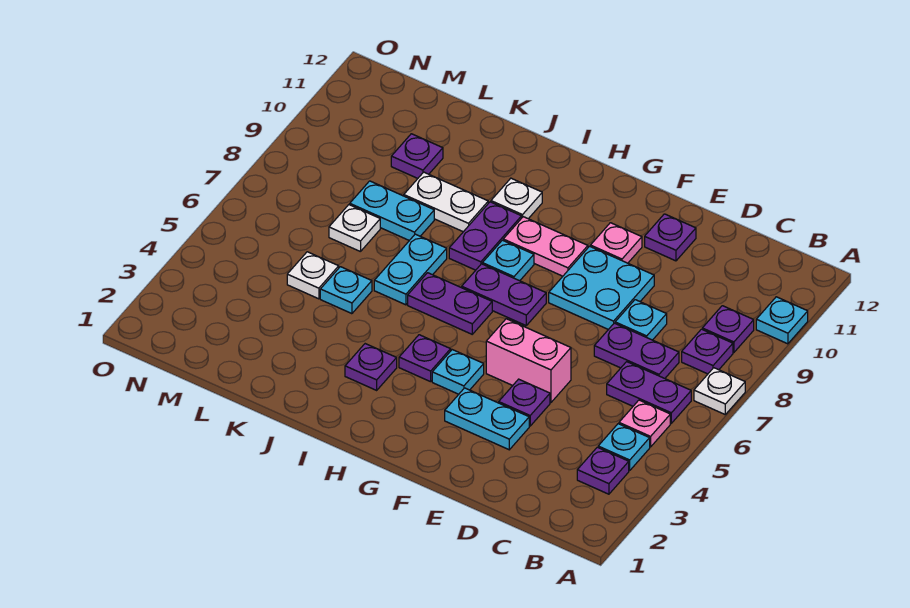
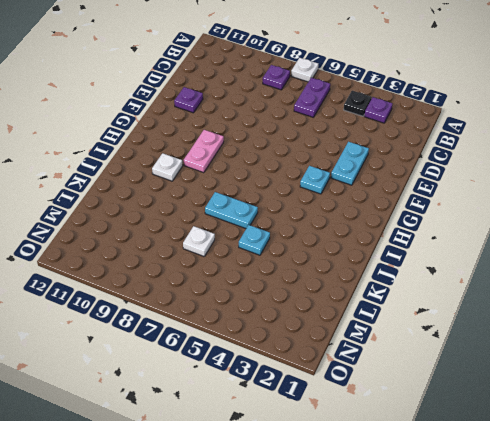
black plate B4 level 1 -> cyan plate B4 level 1
none -> cyan plate A10 level 1
none -> pink plate B5 level 1
none -> purple plate B9 level 1
none -> purple plate C7:D7 level 1

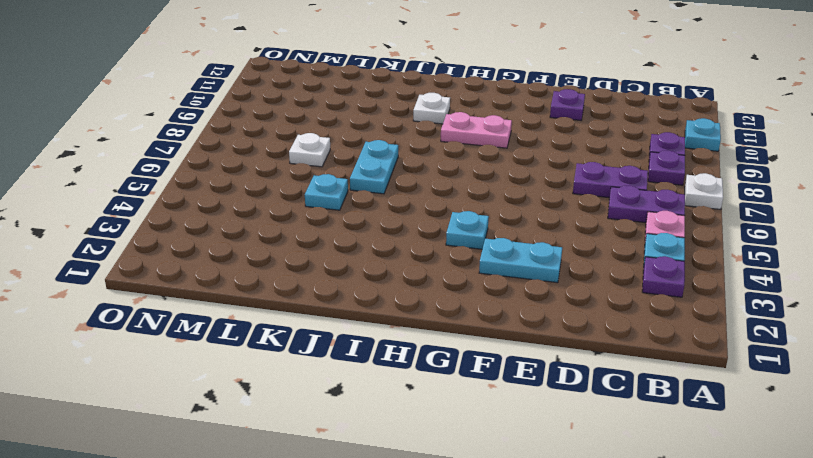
none -> cyan plate D8 level 1
none -> purple plate E4 level 1
none -> pink brick E5:F5 level 1
none -> cyan plate E8:F9 level 1

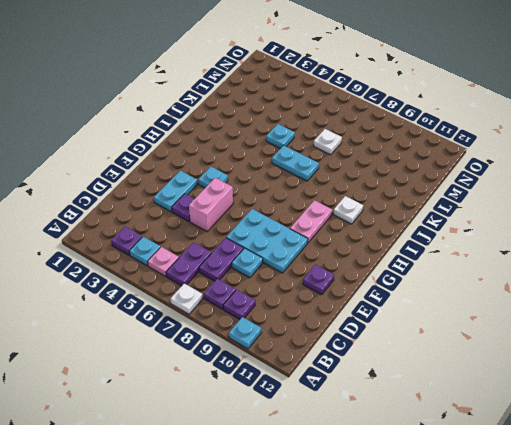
cyan plate E7:F9 level 1 -> cyan plate E8:F9 level 1
none -> pink plate F10 level 1
none -> purple plate G7:H7 level 1
none -> purple plate H4 level 1
none -> purple plate H6:I6 level 1

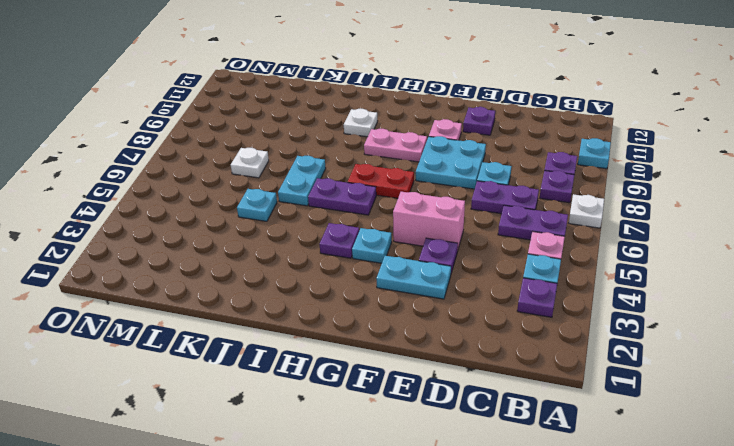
red plate G7:H7 level 1 -> purple plate G7:H7 level 1
none -> cyan plate H8 level 1
none -> purple plate I3 level 1
none -> purple plate I8:I9 level 1
none -> white plate J9:K9 level 1

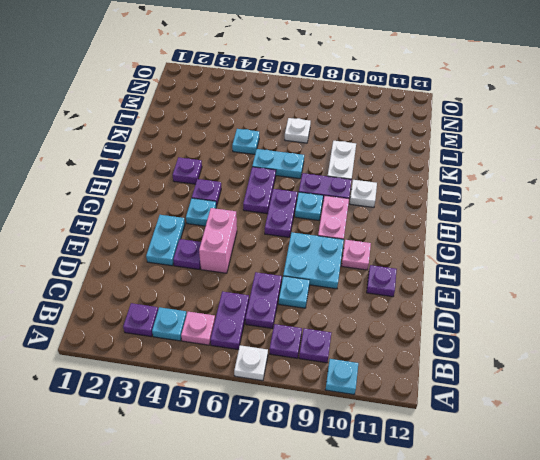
none -> cyan plate K8:L8 level 1
none -> white plate L5 level 1
none -> purple plate L10 level 1

